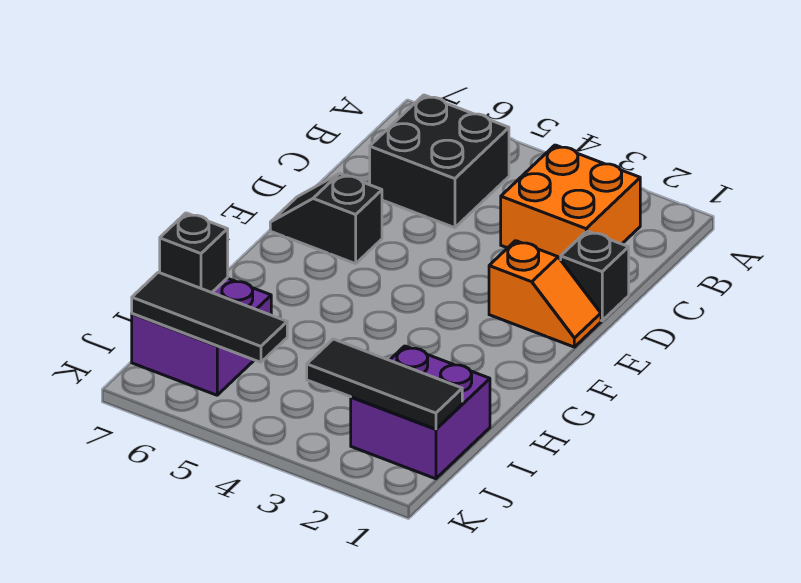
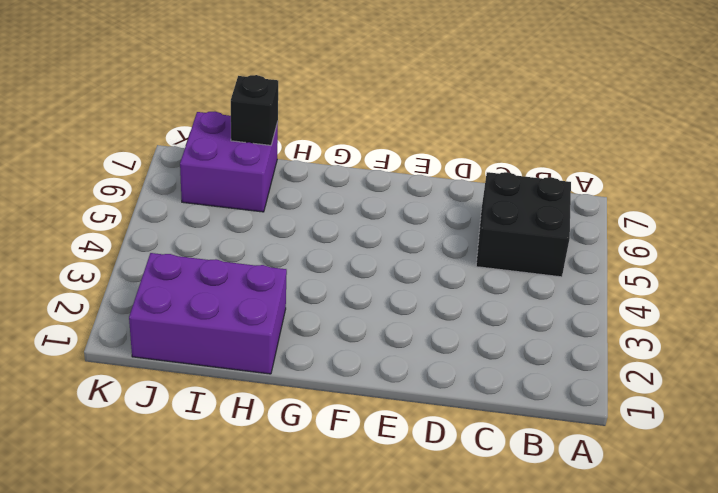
purple brick H1:J2 level 1 -> purple brick I1:J2 level 1
none -> orange brick B2:C3 level 1
none -> black brick D1 level 1

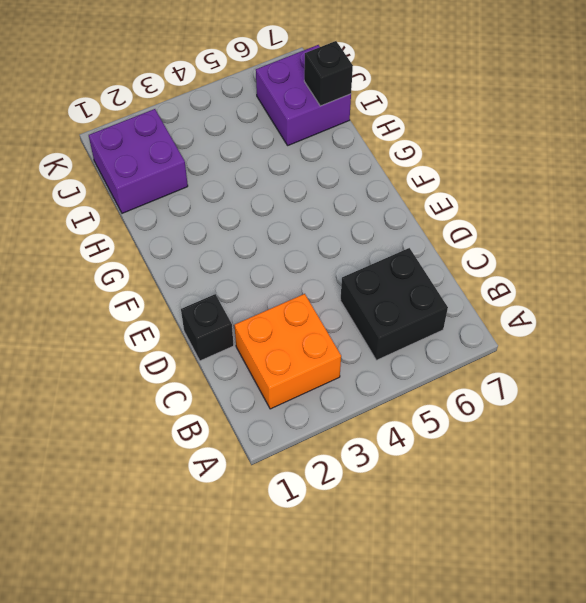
none -> orange slope E1:E2 level 1 top 2
none -> black slope E6:E7 level 1 top 6

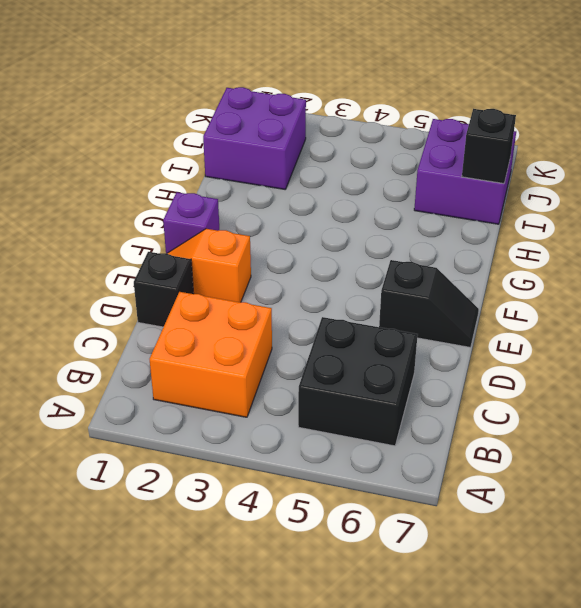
purple brick F1 level 1 -> none
none -> black tile J1:J3 level 2
none -> black tile J5:J7 level 2

